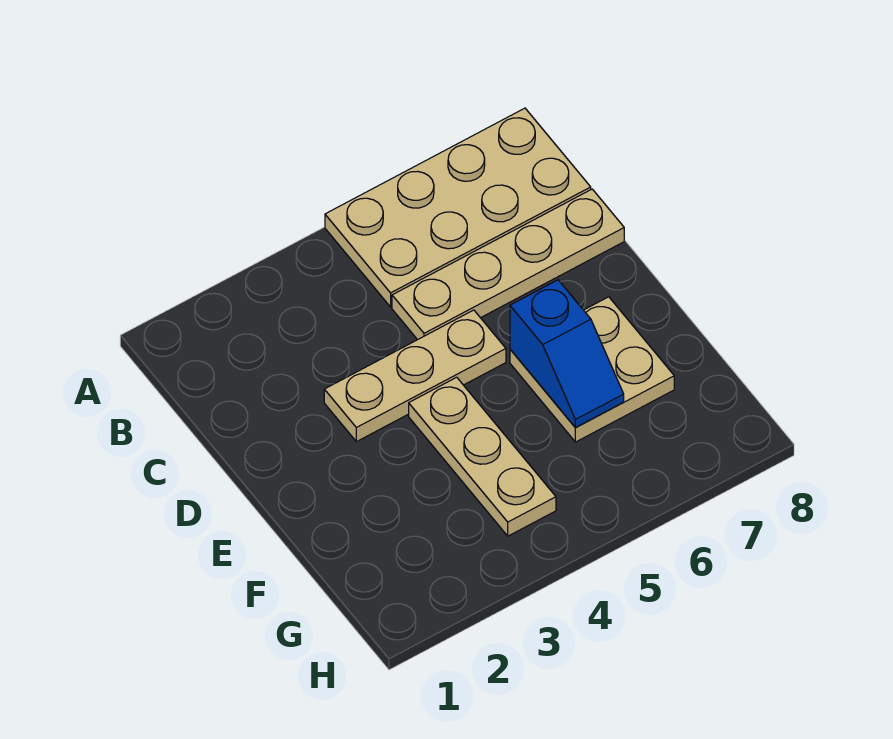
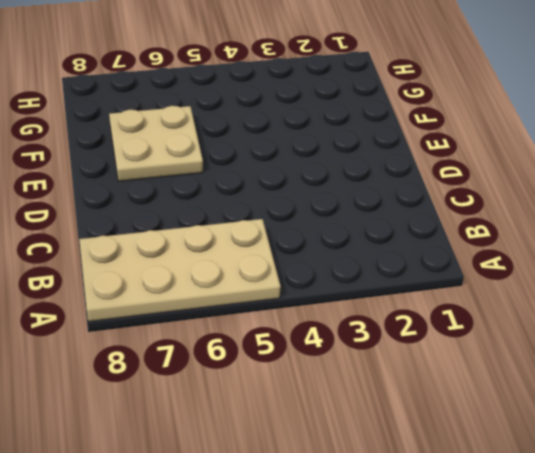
none -> tan plate C5:C8 level 1
none -> tan plate D3:D5 level 1

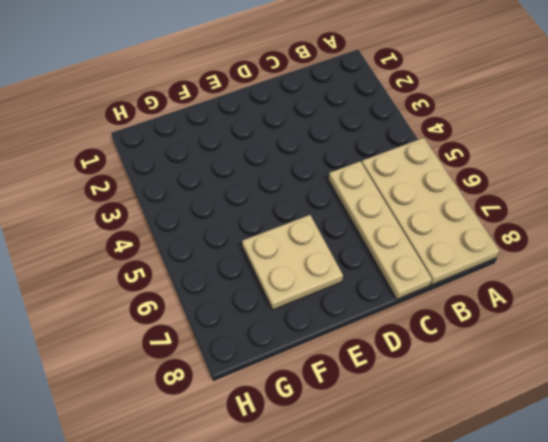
none -> tan plate D3:D5 level 1
none -> tan plate E4:G4 level 1

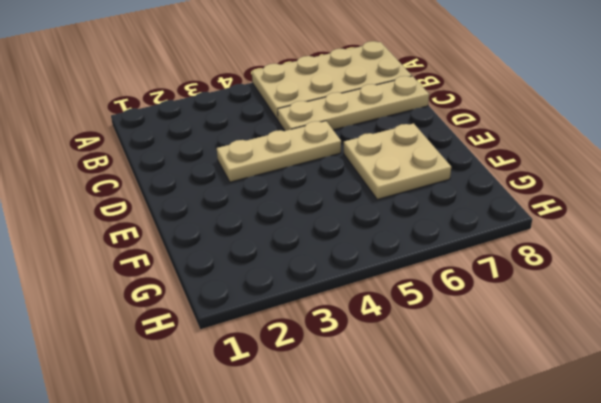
none -> tan plate E4:G4 level 1
none -> blue slope E6:F6 level 2 top E

